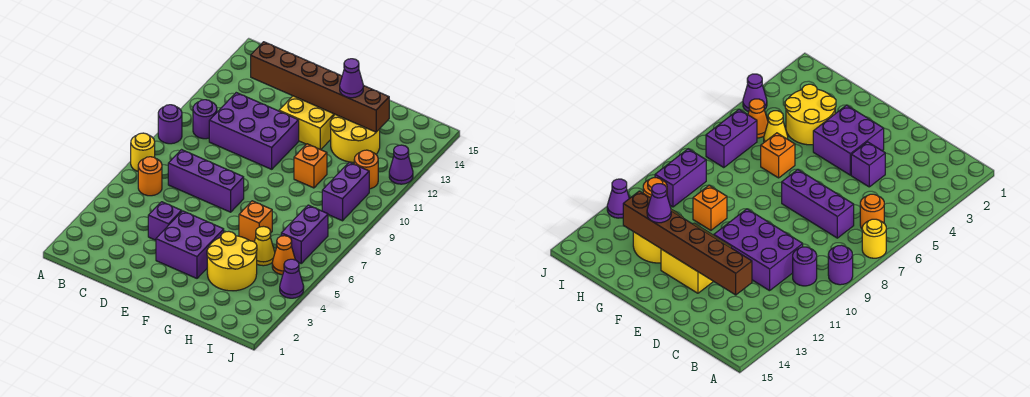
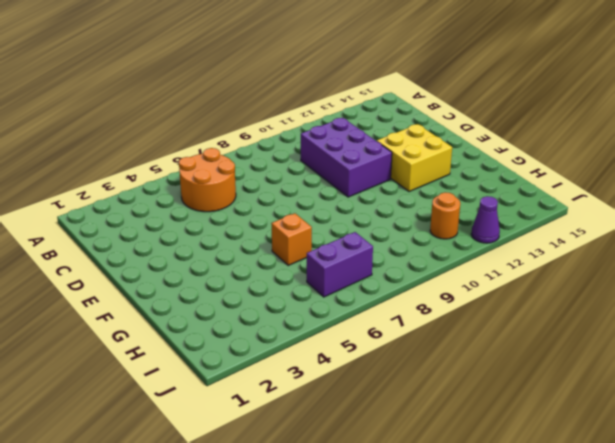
orange round brick B5:C6 level 1 -> orange round brick B6 level 1
none -> yellow round brick A7 level 1
none -> purple round brick A9 level 1
none -> purple round brick B10 level 1

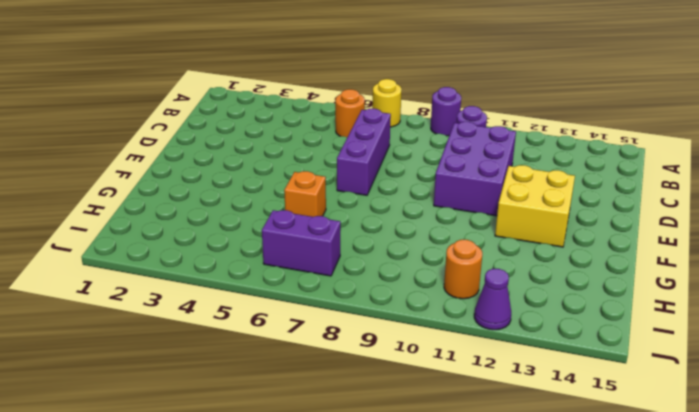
none -> purple brick D4 level 1
none -> purple brick E3:F4 level 1
none -> yellow round brick G3:H4 level 1

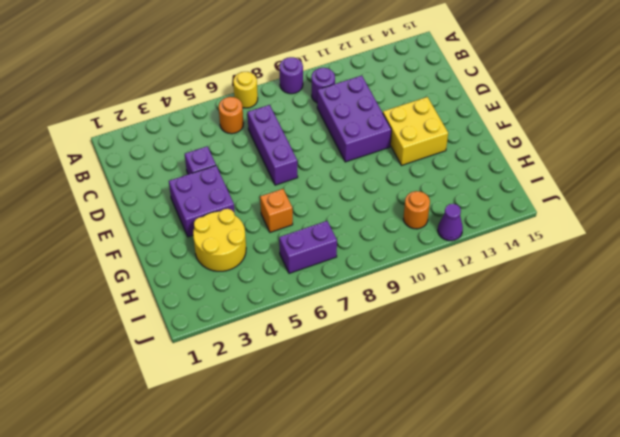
none -> orange brick G10 level 1
none -> yellow round brick G12:H13 level 1
none -> yellow cone H5 level 1

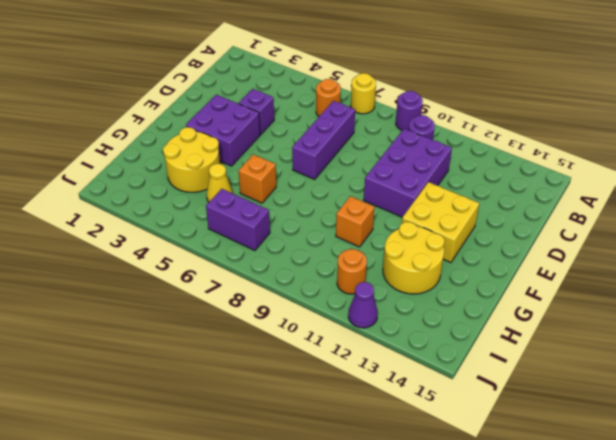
none -> orange cone I5 level 1
none -> purple brick I9:I10 level 1
none -> purple cone J4 level 1

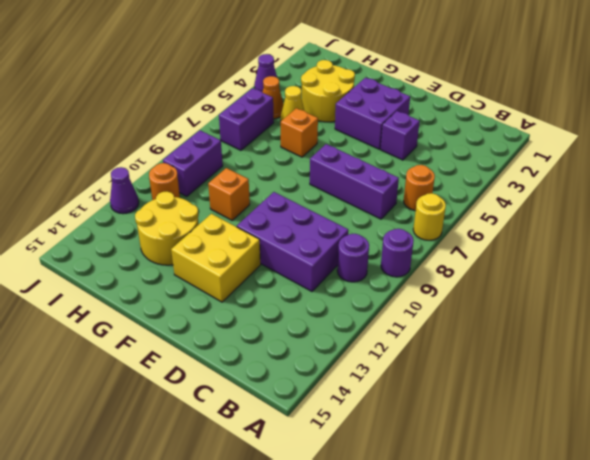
none -> brown brick C13:H13 level 2
none -> purple cone G13 level 3

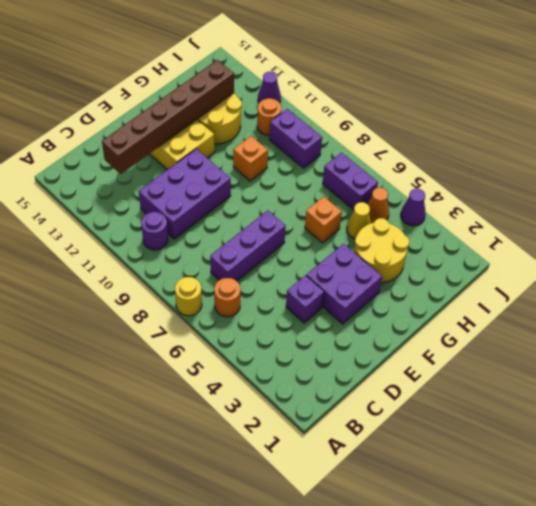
none -> purple round brick A9 level 1
none -> purple cone G13 level 3

